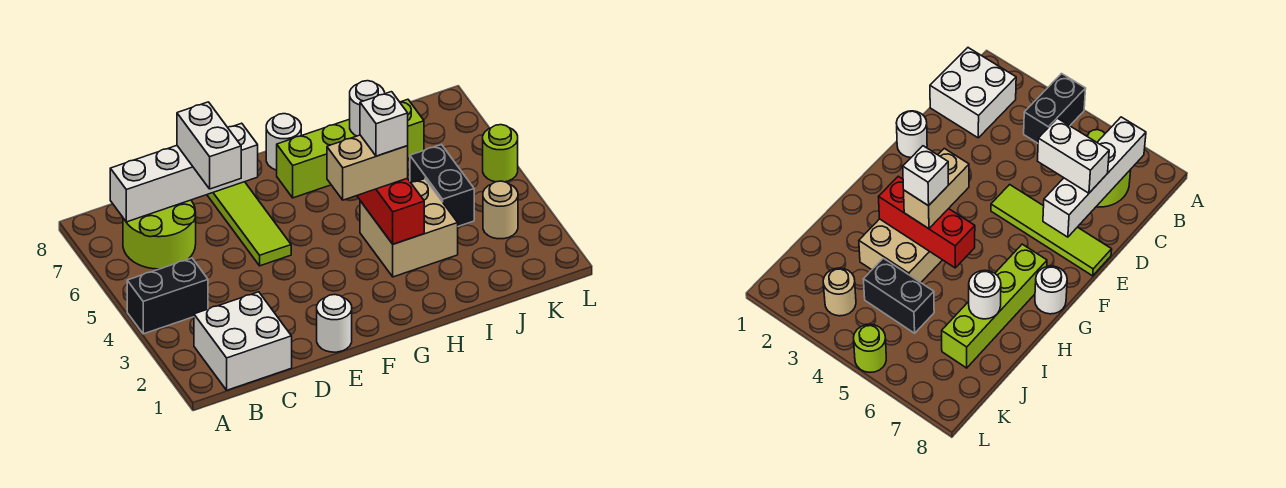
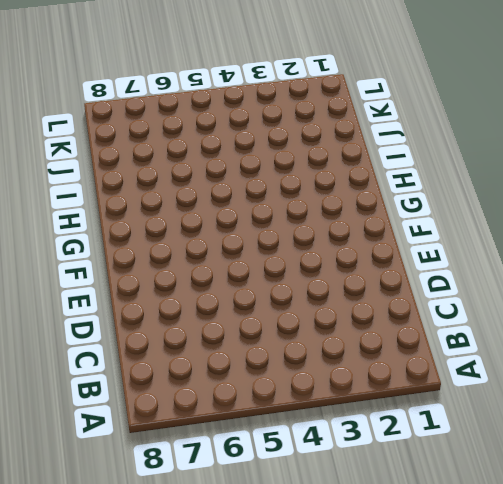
none -> black brick A4:B4 level 1
none -> white brick B1:C2 level 1
none -> lime round brick B6:C7 level 1

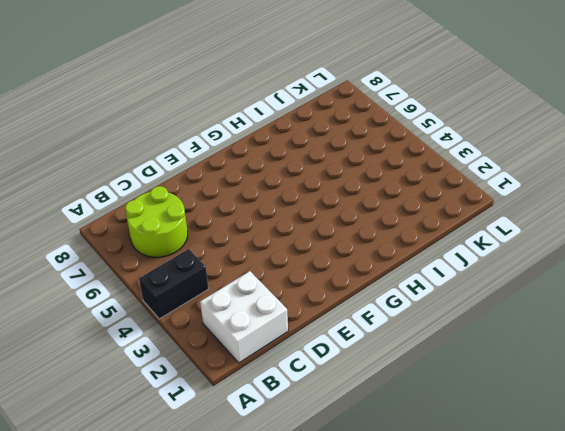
none -> white round brick E1 level 1
none -> lime tile E5:E8 level 1
none -> lime brick G7:J7 level 1

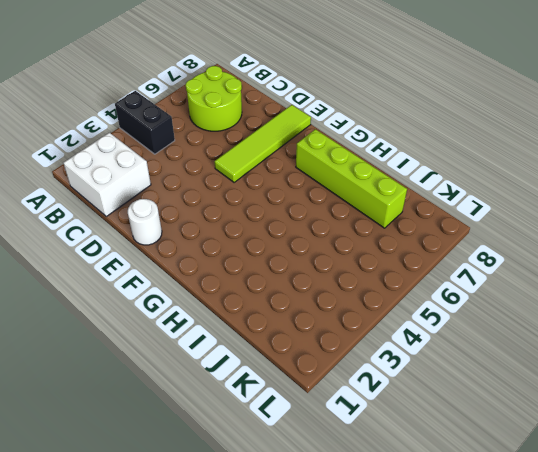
none -> white round brick G8 level 1
none -> tan brick H3:I4 level 1
none -> black brick J4:J5 level 1

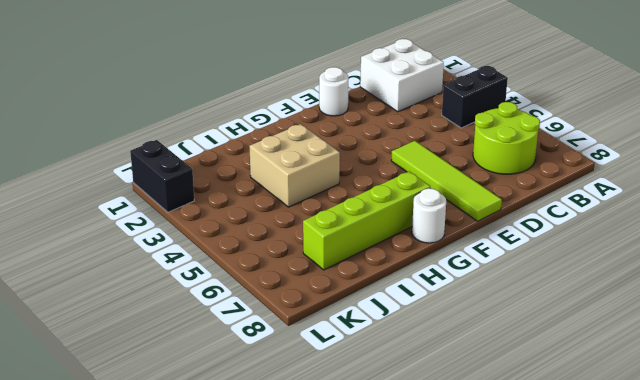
black brick L1:L2 level 1 -> black brick J4:J5 level 1
none -> tan round brick K3 level 1
none -> lime round brick L5 level 1
none -> white brick B7:E7 level 2

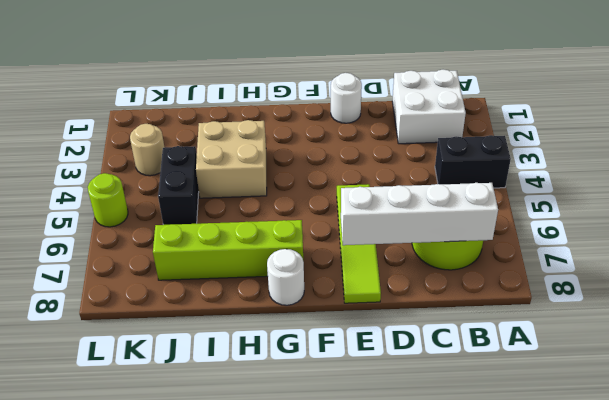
none -> red brick H3:H5 level 2
none -> white round brick I7 level 2
none -> white brick D6:D7 level 3

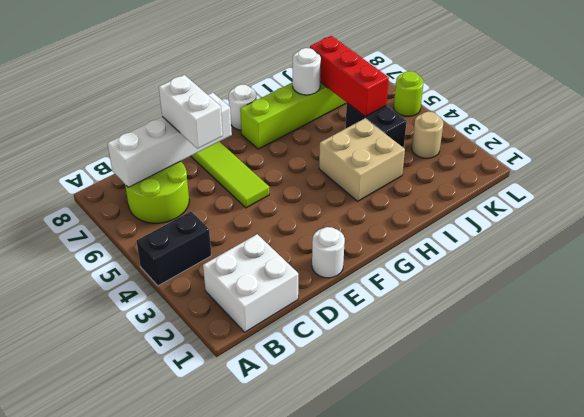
red brick J5:J7 level 2 -> red brick H3:H5 level 2
none -> tan brick G4:H4 level 3
none -> white brick H4 level 4

